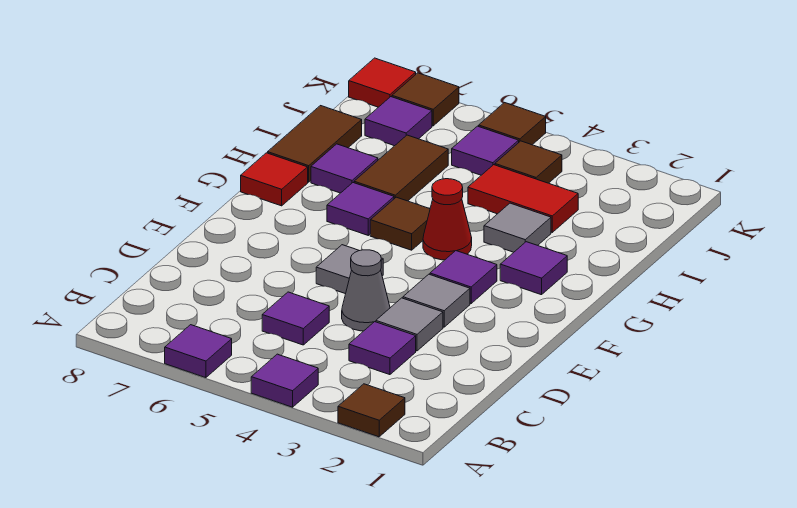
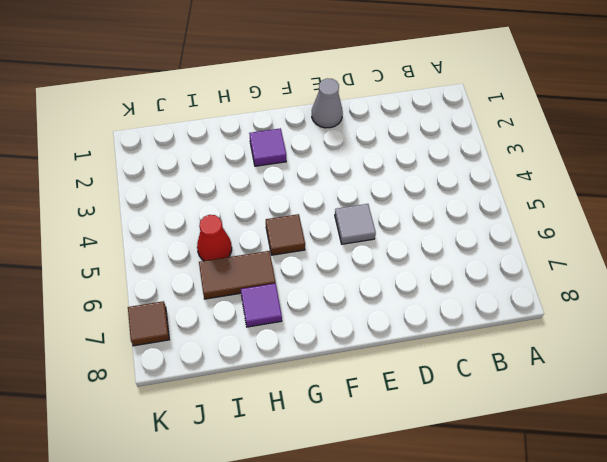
grey cone E1 level 1 -> grey cone D4 level 1
red cone I5 level 1 -> red cone G4 level 1
none -> brown tile A2 level 1
none -> purple tile A4 level 1
none -> purple tile A6 level 1

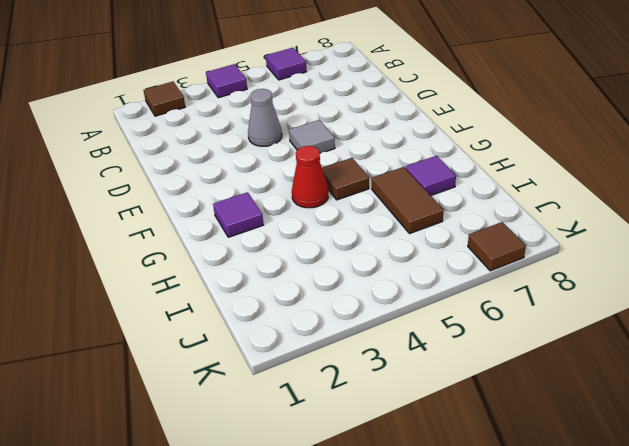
none -> purple tile C3 level 1
none -> purple tile C5 level 1
none -> grey tile D3 level 1

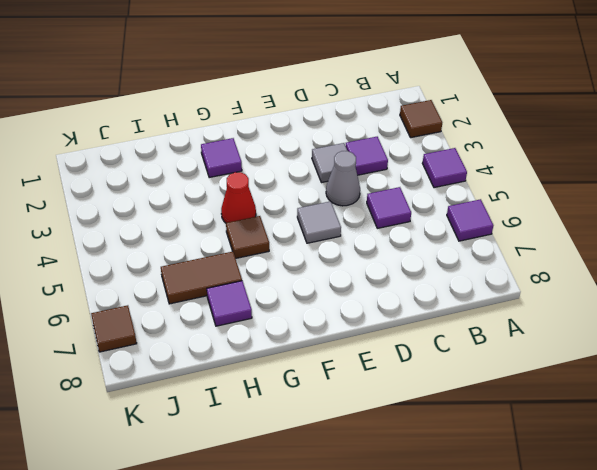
none -> grey tile E3 level 1
none -> purple tile F3 level 1
none -> purple tile G6 level 1

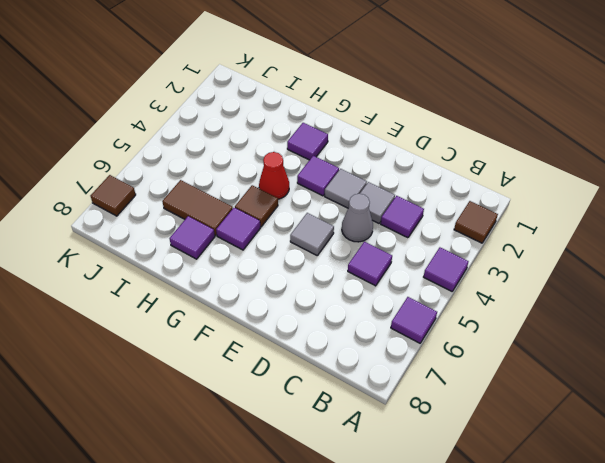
none -> red tile G8 level 1
none -> grey tile H3 level 1
none -> brown tile H8:I8 level 1

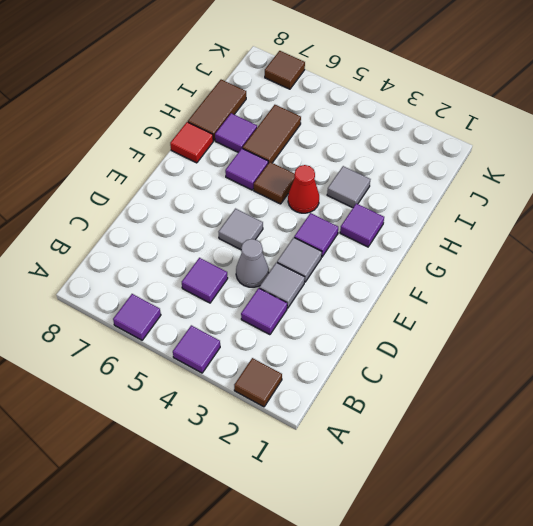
none -> red tile I3:I4 level 1
none -> brown tile J4 level 1
none -> purple tile J5 level 1

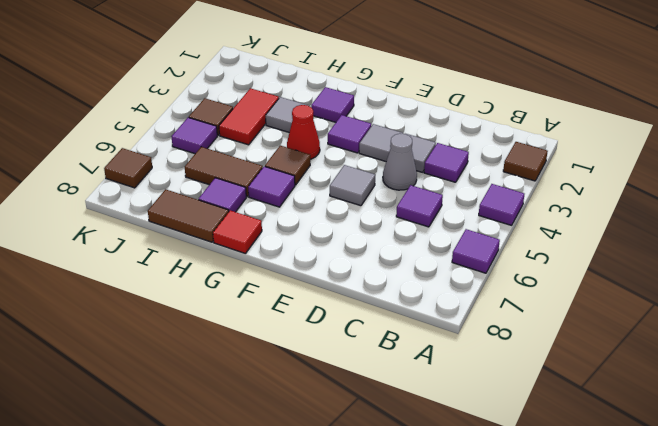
none -> purple tile J7 level 1
none -> brown tile K5 level 1
none -> red tile K8 level 1

